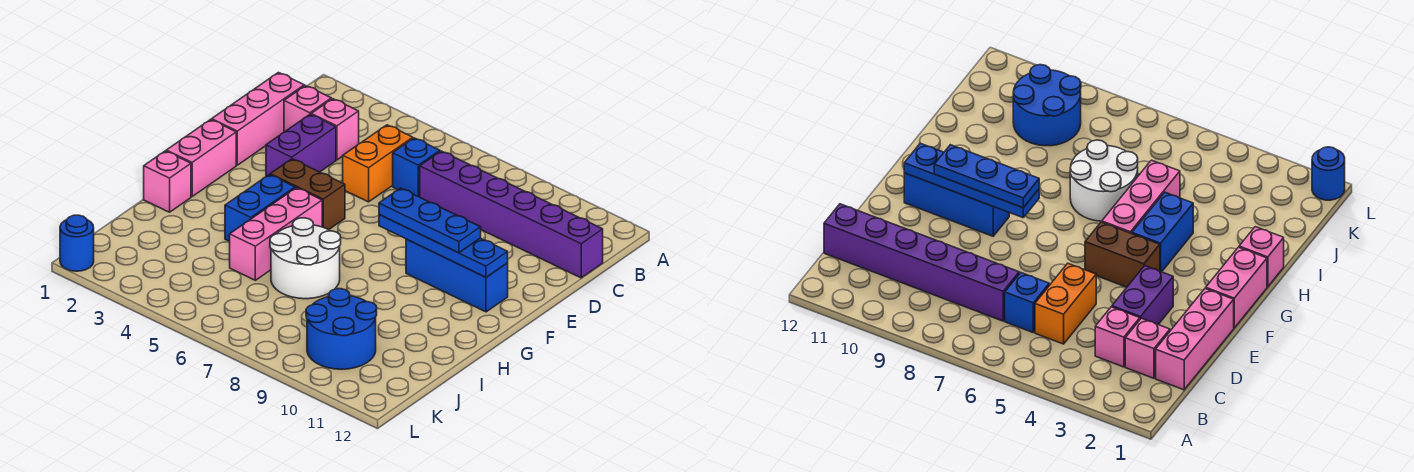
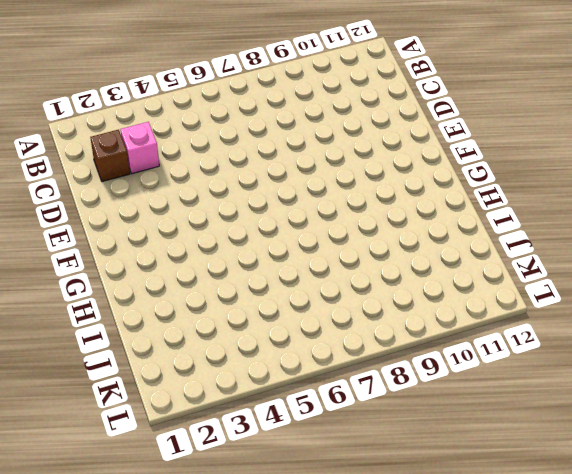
brown brick C2 level 1 -> pink brick C2 level 1
none -> pink brick C1:E1 level 1
none -> orange brick C5:D5 level 1
none -> blue brick C6 level 1

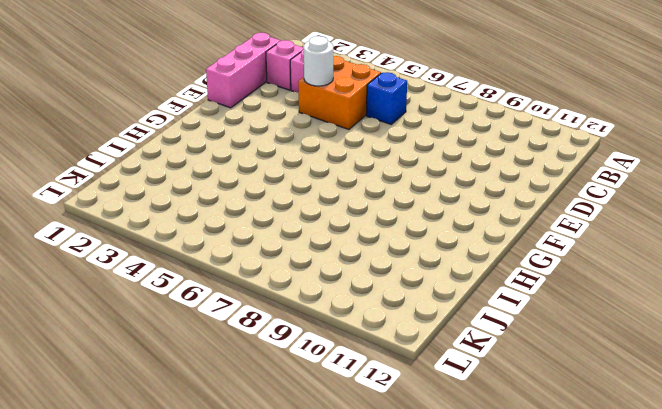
orange brick C4:D5 level 1 -> orange brick C5:D5 level 1
white round brick D4 level 2 -> none
none -> purple brick C7:C12 level 1
none -> purple brick D3:E3 level 1
none -> pink brick F1:G1 level 1

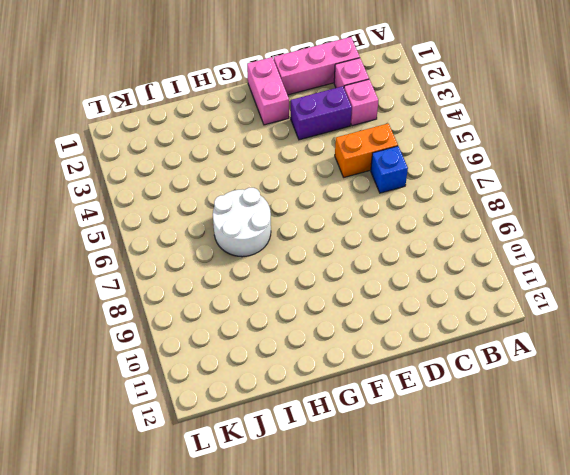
pink brick F1:F2 level 1 -> pink brick F1:G1 level 1
none -> purple brick C7:C12 level 1
none -> brown brick F4:F5 level 1
none -> blue brick F9:F11 level 1

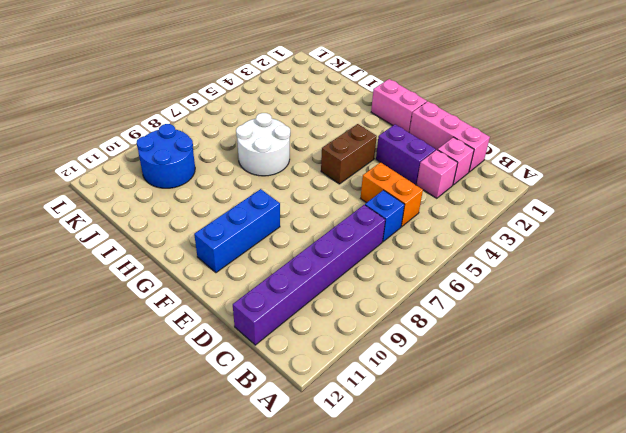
none -> blue brick G4:H4 level 1
none -> pink brick G5:I5 level 1
none -> pink brick H1 level 1

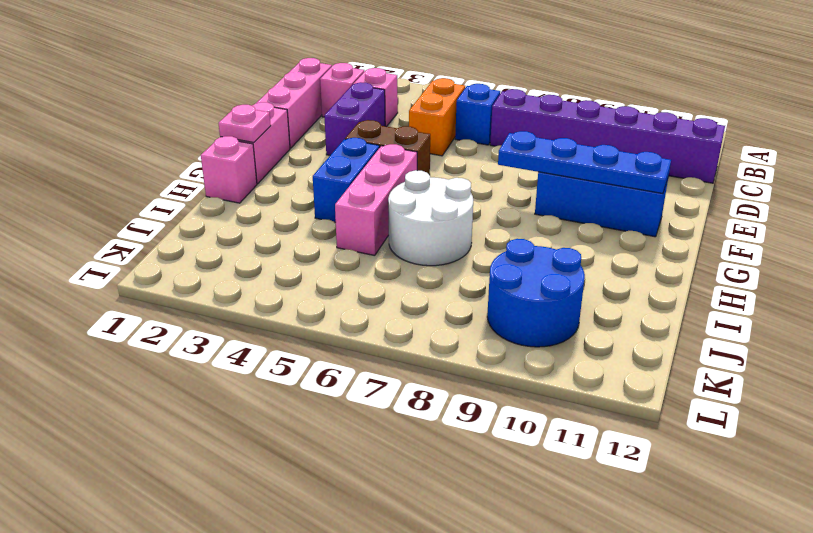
pink plate G1 level 2 -> none
none -> blue round brick L1 level 1
none -> blue plate F8:F10 level 3

